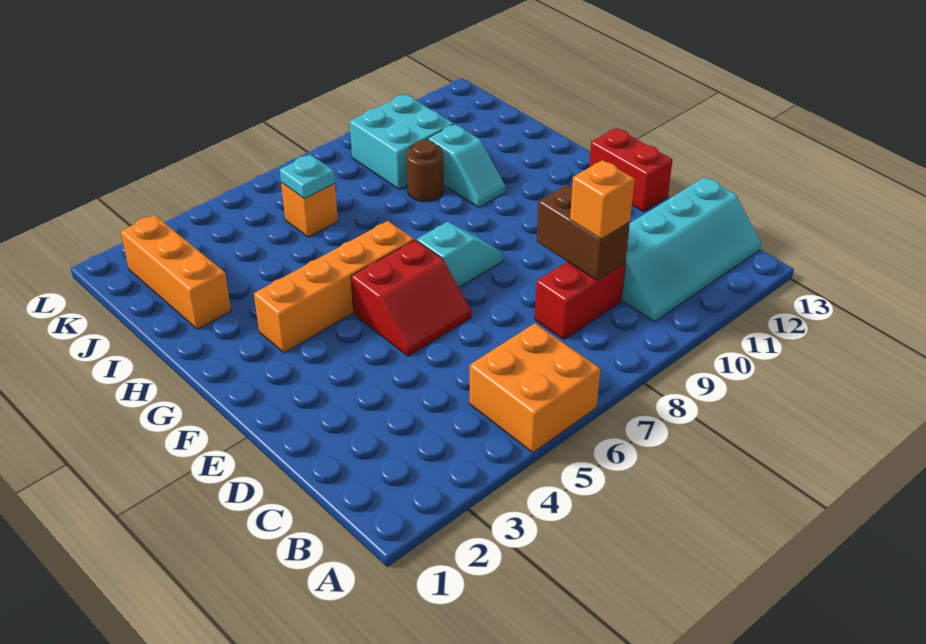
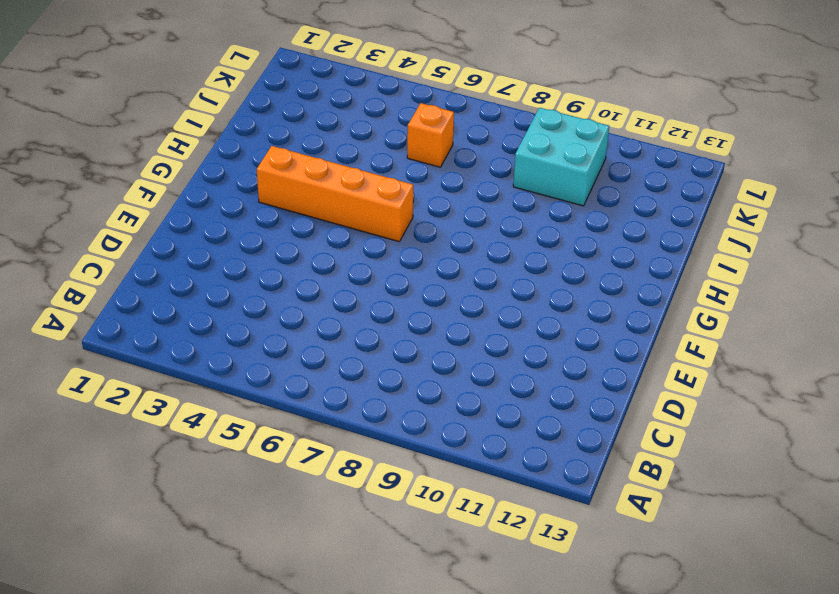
none -> orange brick A5:B6 level 1
none -> cyan slope B10:C13 level 1 top C
none -> red brick C8:C9 level 1

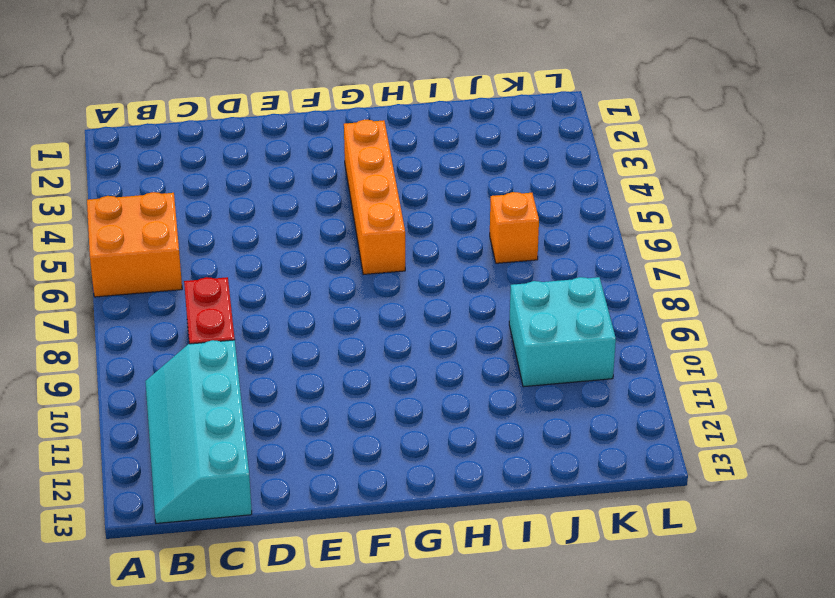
none -> red slope E5:F6 level 1 top F
none -> red brick E13:F13 level 1
none -> cyan slope F7:F8 level 1 top 7

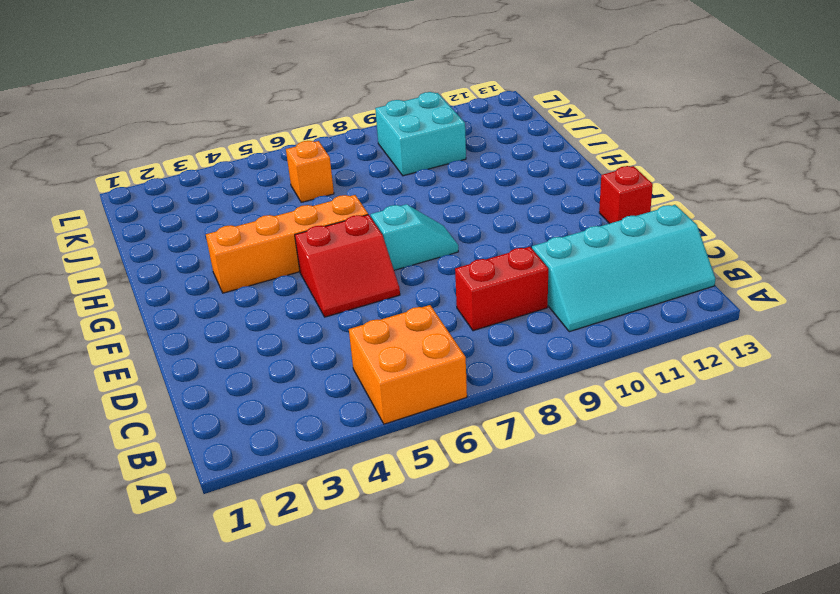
red brick E13 level 1 -> red brick E13:F13 level 1
none -> cyan slope H10:I10 level 1 top I
none -> orange brick I2:K2 level 1
none -> brown round brick I9 level 1

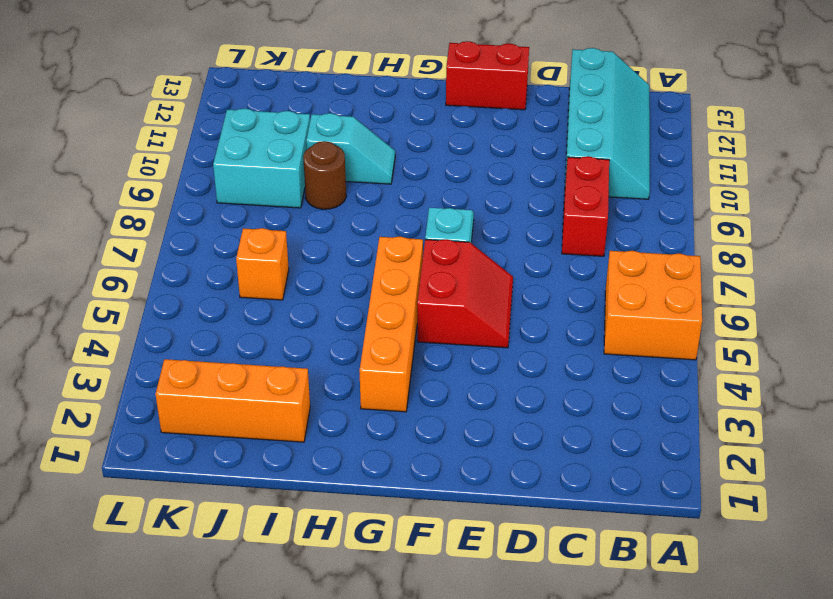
none -> brown brick C9:D9 level 2
none -> cyan plate J6 level 2
none -> orange brick C9 level 3

